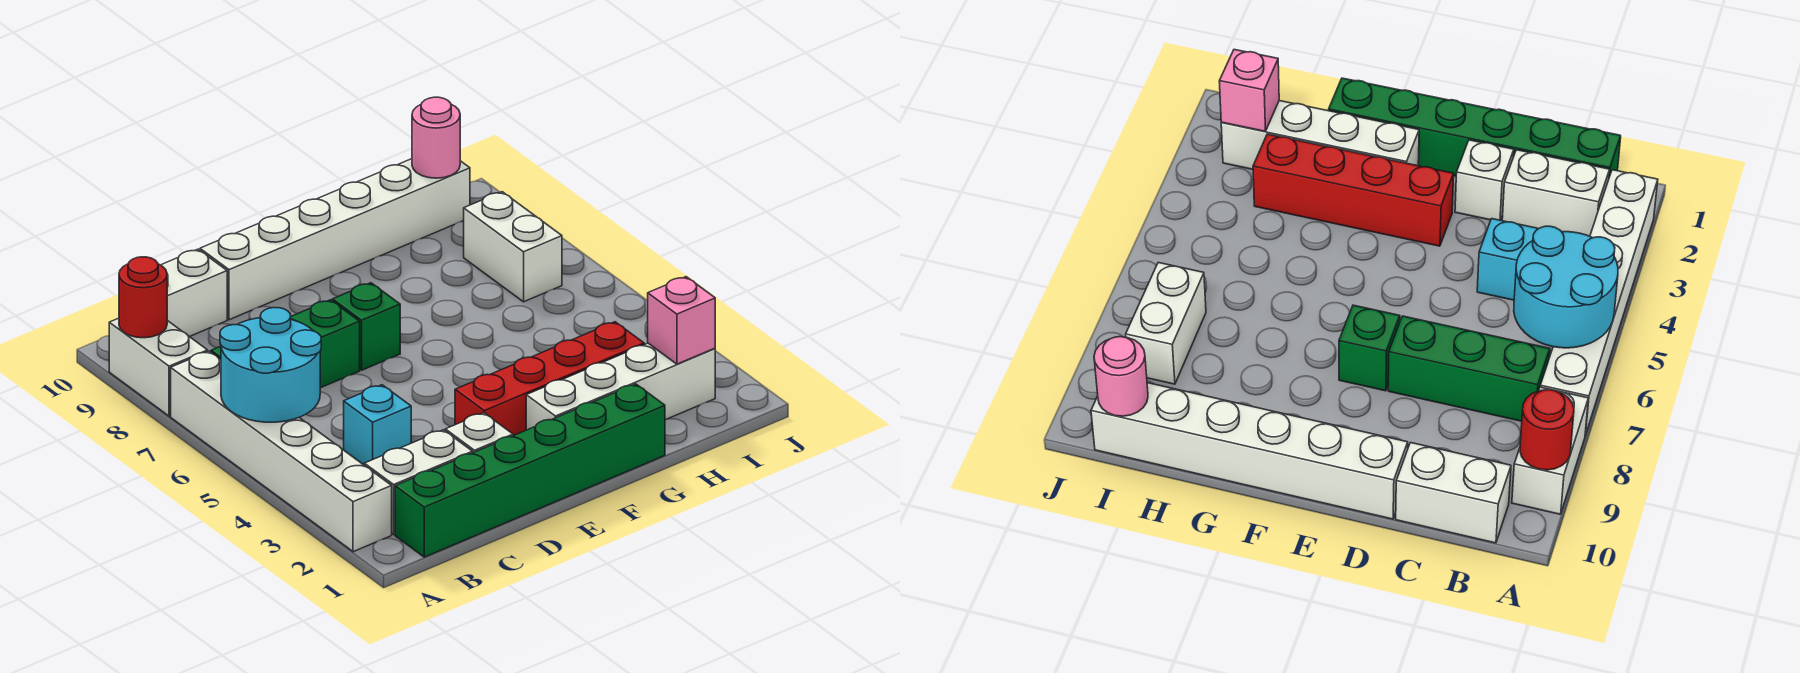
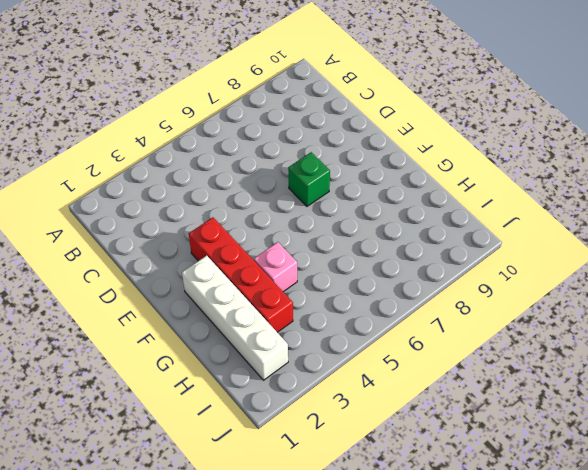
pink brick G4 level 1 -> pink brick I2 level 2
none -> white brick A2:A7 level 1
none -> white brick A8:A9 level 1
none -> green brick B1:G1 level 1

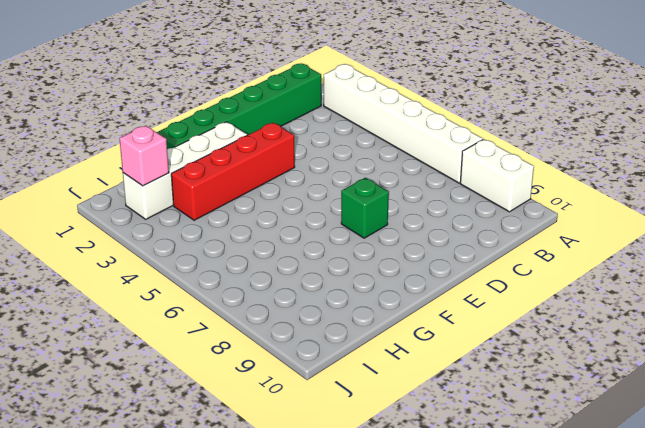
none -> white brick B2:C2 level 1
none -> green brick B7:D7 level 1
none -> white brick B10:C10 level 1

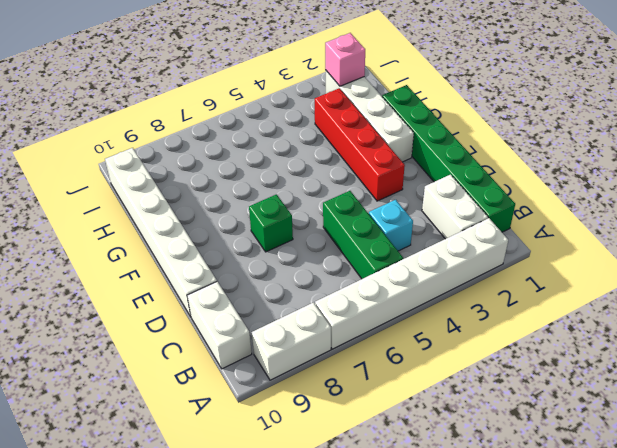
green brick B5:D5 level 1 -> green brick B7:D7 level 1
none -> white brick D2 level 1
none -> white brick I7:I8 level 1
none -> cyan round brick A5:B6 level 2

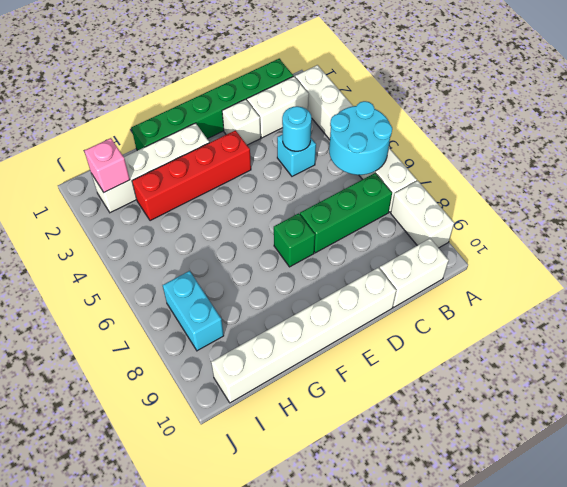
cyan round brick C4 level 2 -> none
cyan brick I7:I8 level 1 -> white brick I7:I8 level 1
none -> red round brick A9 level 2
none -> pink round brick I10 level 2

